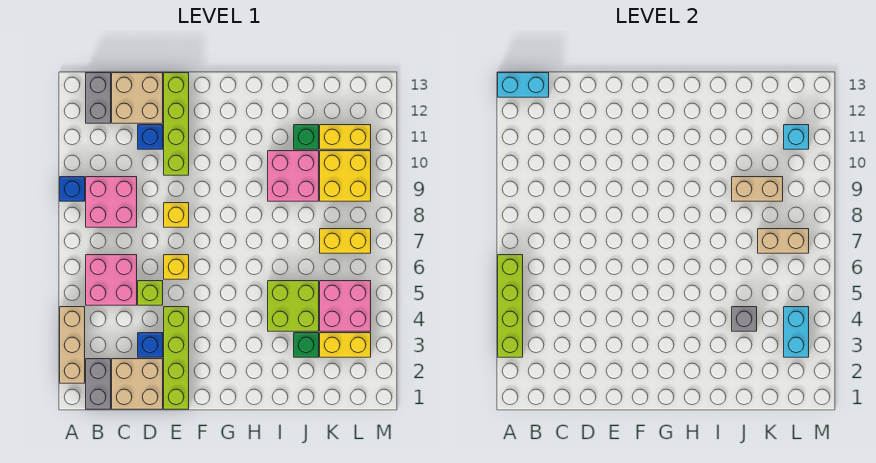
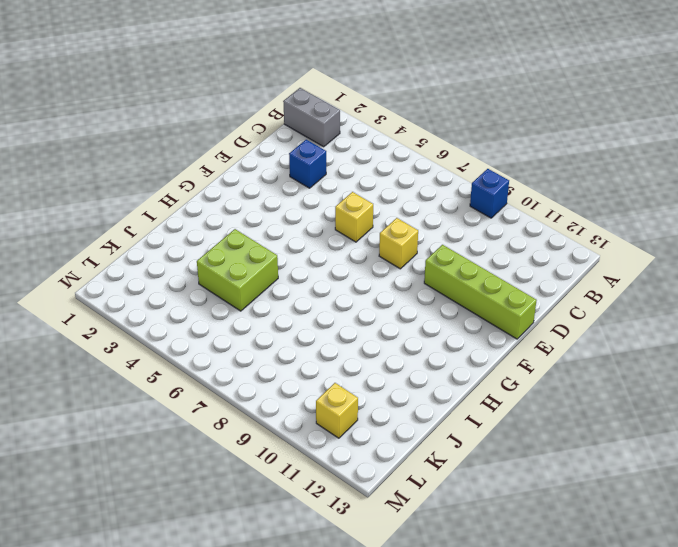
yellow brick L11 level 1 -> yellow brick K11:L11 level 1
none -> tan brick A2:A4 level 1
none -> pink brick B5:C6 level 1
none -> pink brick B8:C9 level 1
none -> grey brick B12:B13 level 1

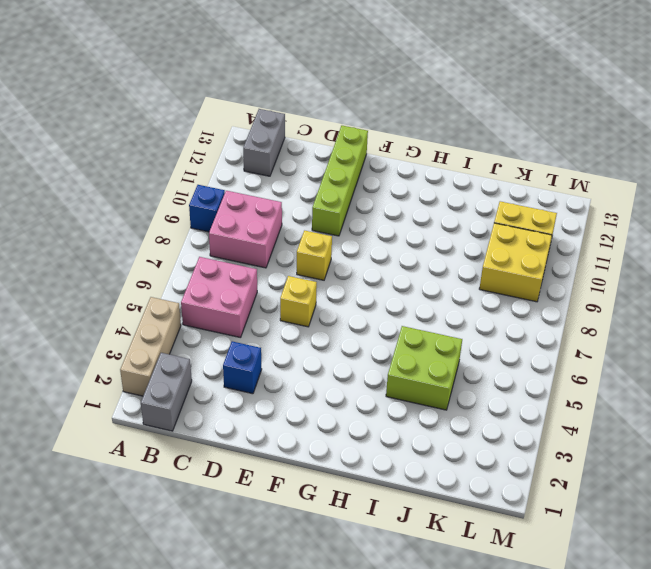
none -> tan brick C1:D2 level 1
none -> tan brick C12:D13 level 1
none -> lime brick D5 level 1
none -> blue brick D11 level 1

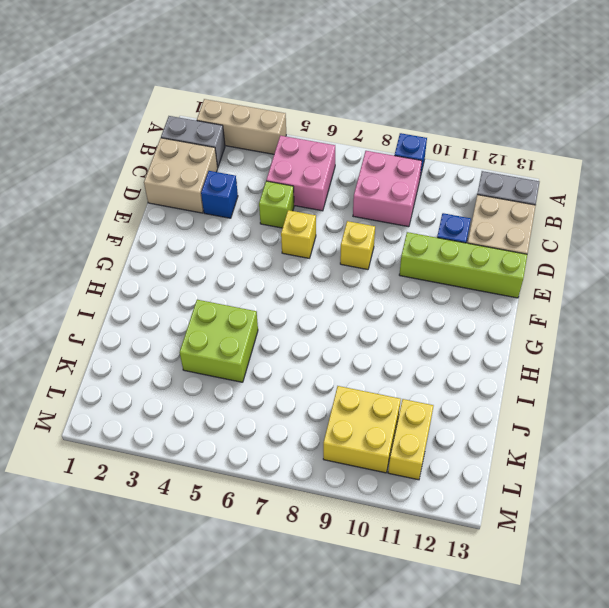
none -> lime brick E1:E4 level 1
none -> pink brick I9:J10 level 1
none -> green brick J3 level 1
none -> green brick J11 level 1

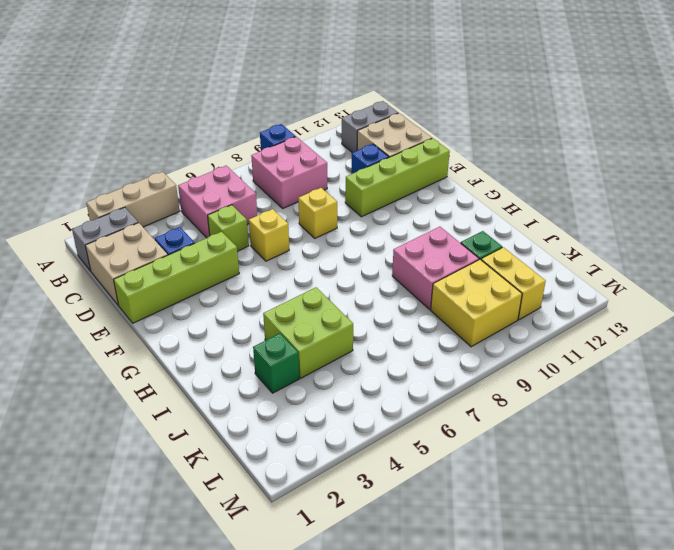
none -> yellow brick K3:L3 level 1
none -> pink brick K4:L5 level 1
none -> yellow brick K7:L7 level 1
none -> lime brick A3:A6 level 2

